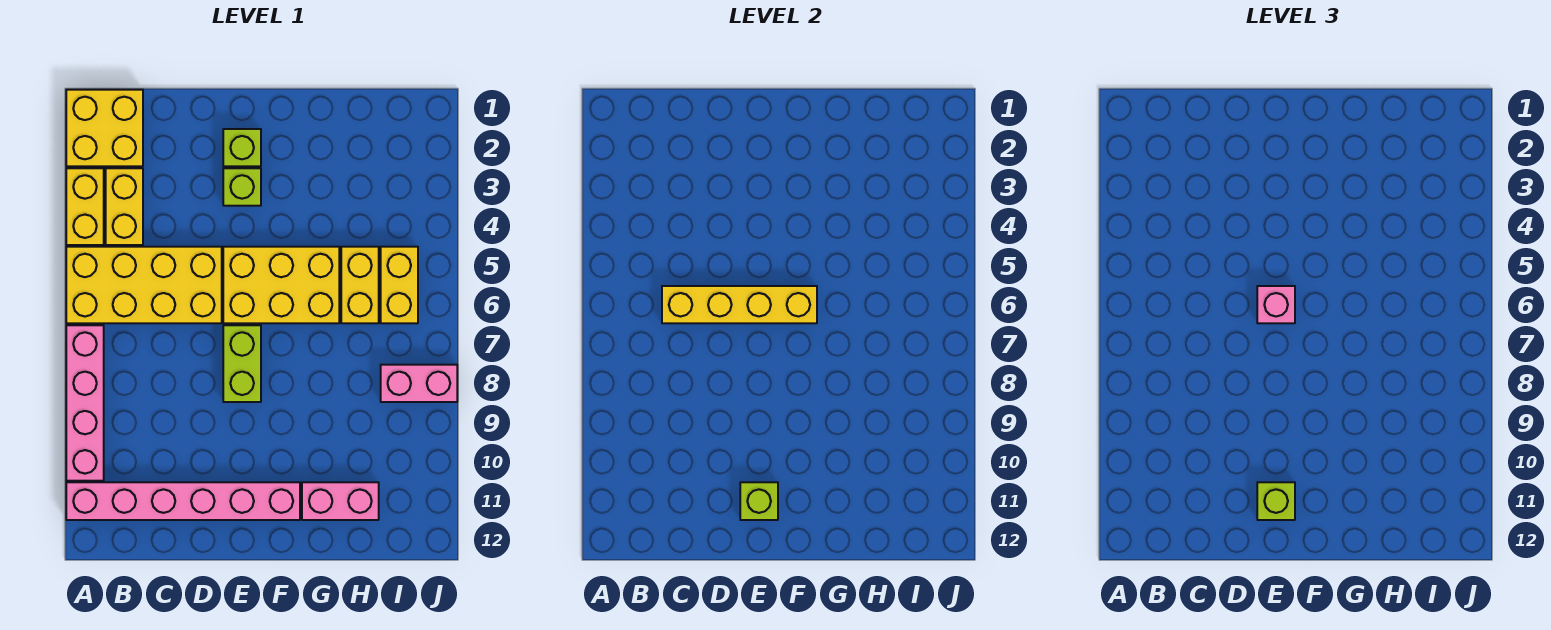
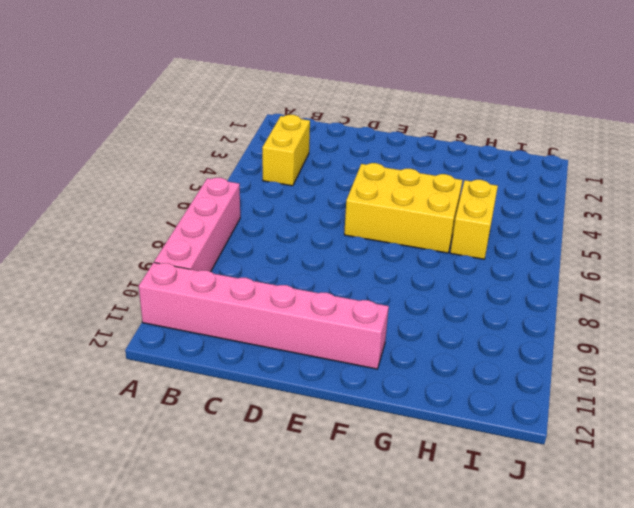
none -> yellow brick A1:B2 level 1
none -> yellow brick A3:A4 level 1
none -> yellow brick A5:D6 level 1

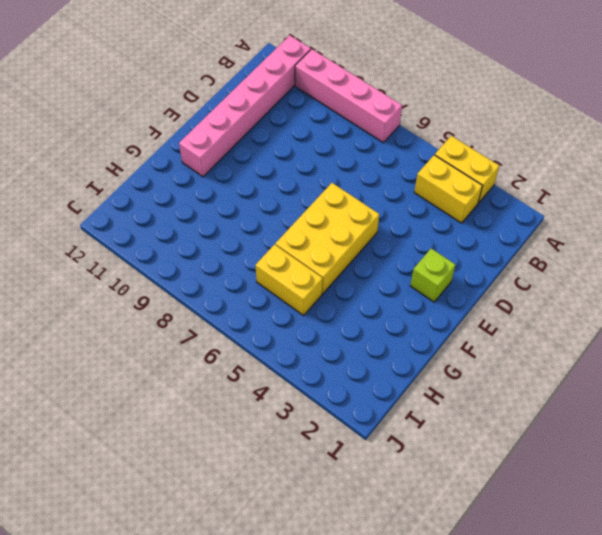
none -> yellow brick A1:B2 level 1
none -> yellow brick A5:D6 level 1
none -> lime brick E3 level 1

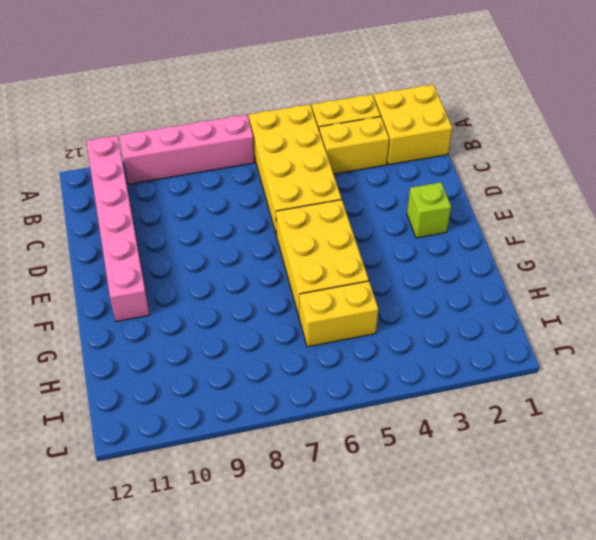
none -> lime brick E3 level 1
none -> lime brick E7:E8 level 1
none -> pink brick G11:H11 level 1

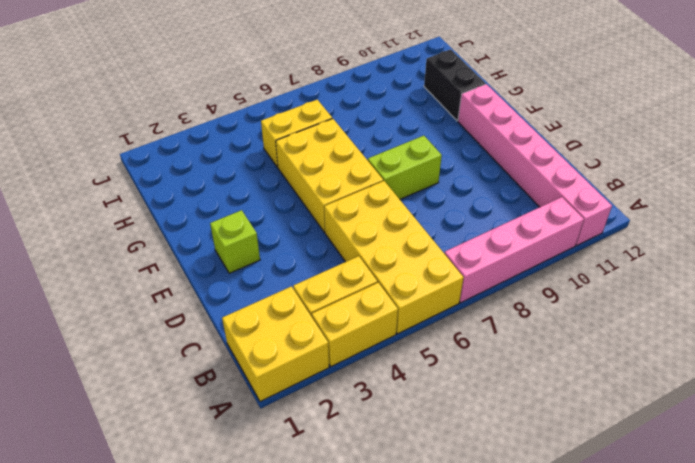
black brick G11:H11 level 1 -> pink brick G11:H11 level 1
none -> lime brick E3 level 1
none -> yellow brick I5:I6 level 1
none -> pink brick I8:J8 level 1

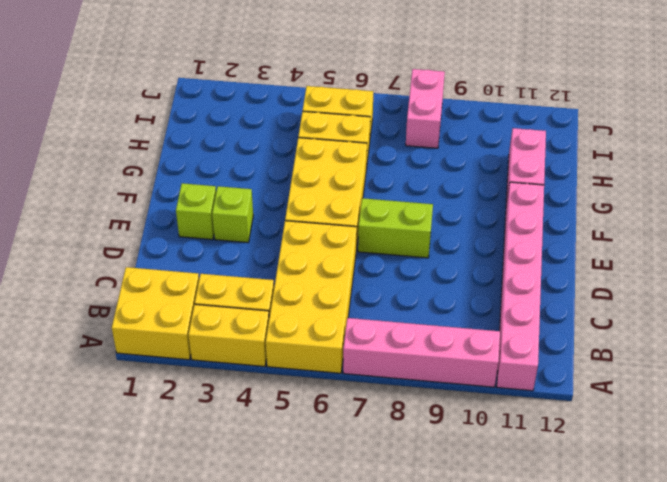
none -> yellow brick C6:F6 level 2
none -> lime brick E11 level 2
none -> pink brick E6 level 3

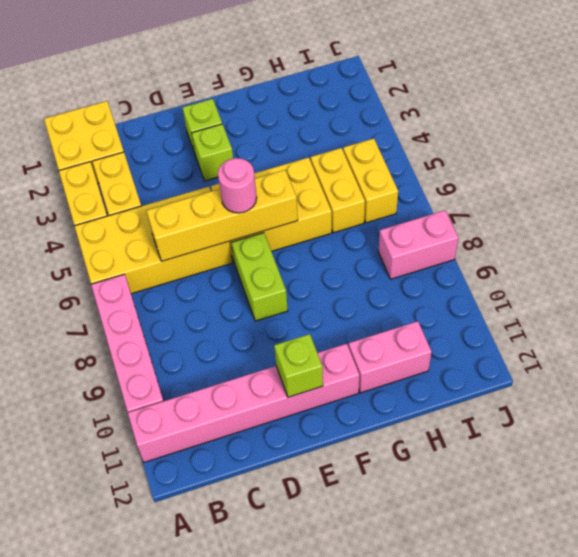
pink round brick E6 level 3 -> pink brick E6 level 3
none -> lime brick E11 level 3

